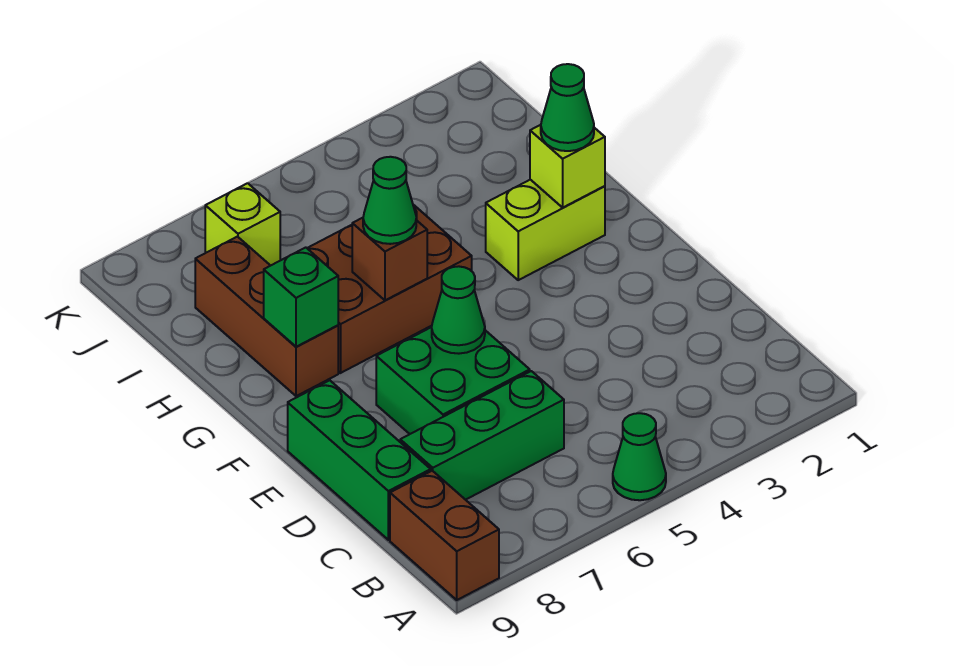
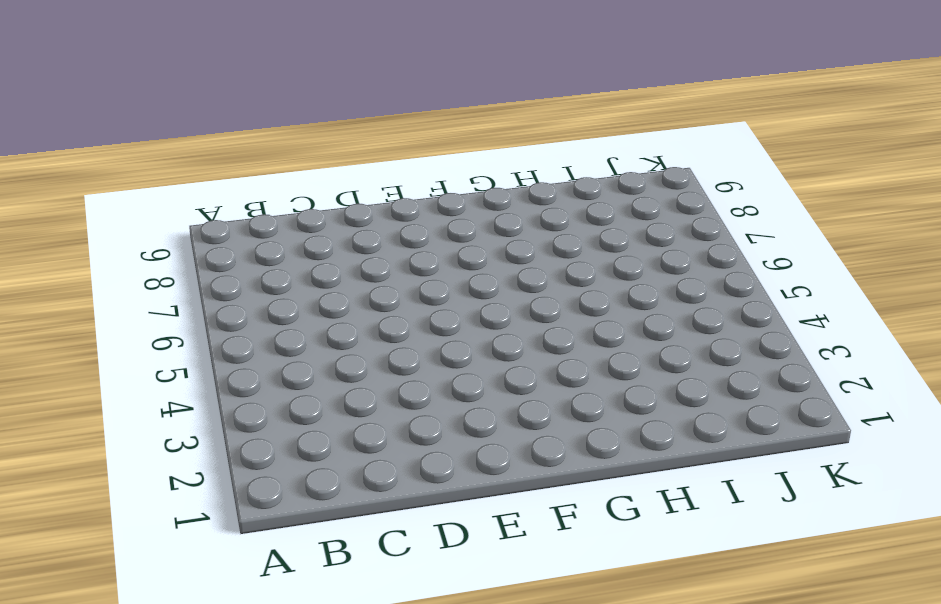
none -> green cone A5 level 1
none -> brown brick A9:B9 level 1
none -> green brick C6:C8 level 1

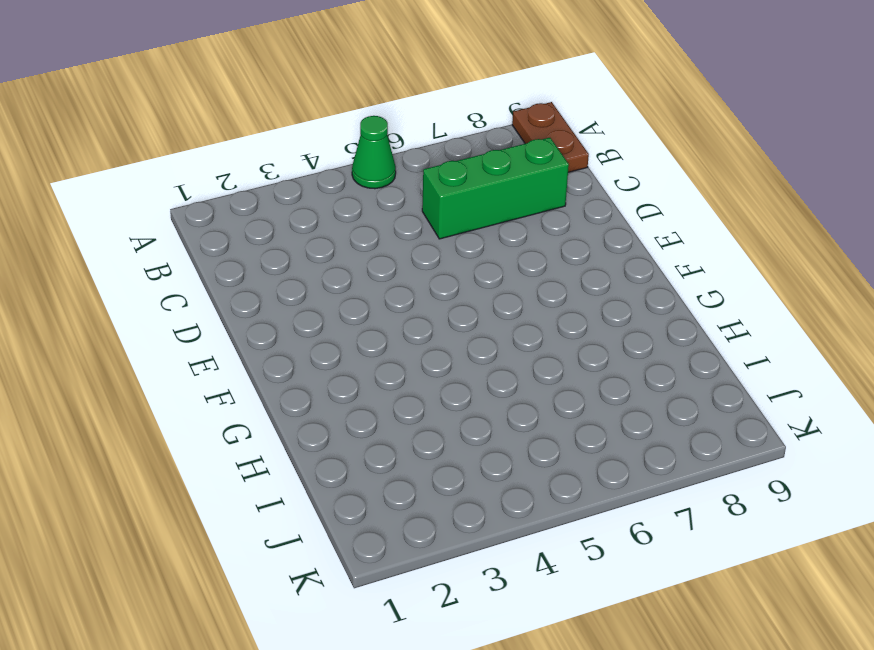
brown plate A9:B9 level 1 -> brown brick A9:B9 level 1
none -> green brick C9:E9 level 1
none -> green brick D6:E7 level 1
none -> lime brick G2:G3 level 1

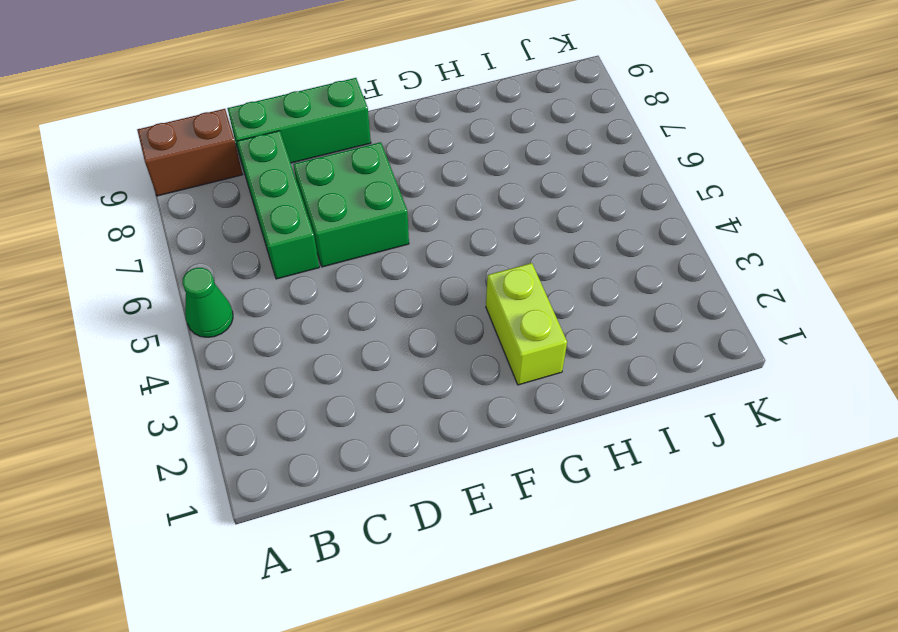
none -> brown brick G5:H7 level 1
none -> brown brick G8:I8 level 1
none -> lime brick J7 level 1

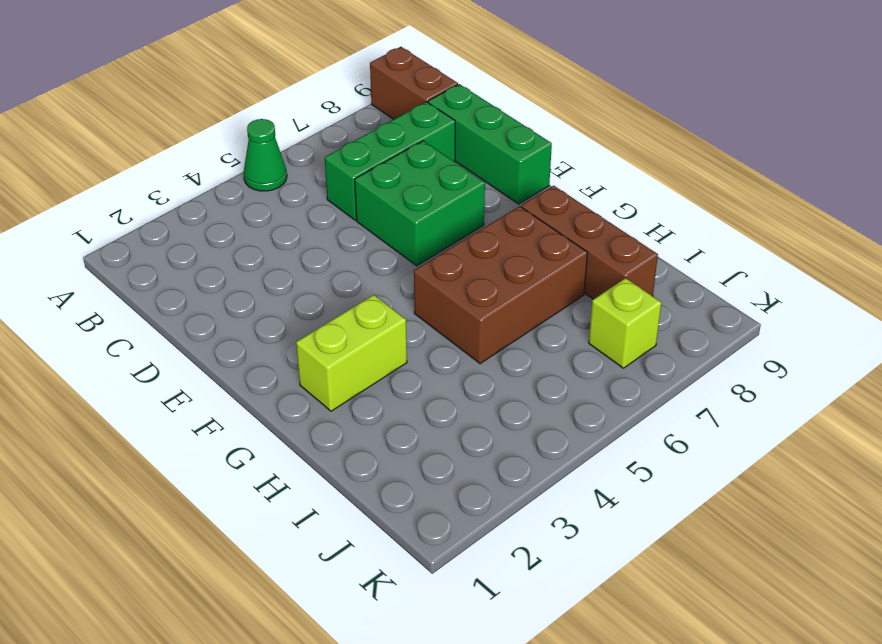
none -> green cone E6 level 2
none -> lime brick G2 level 2
none -> brown brick G6 level 2

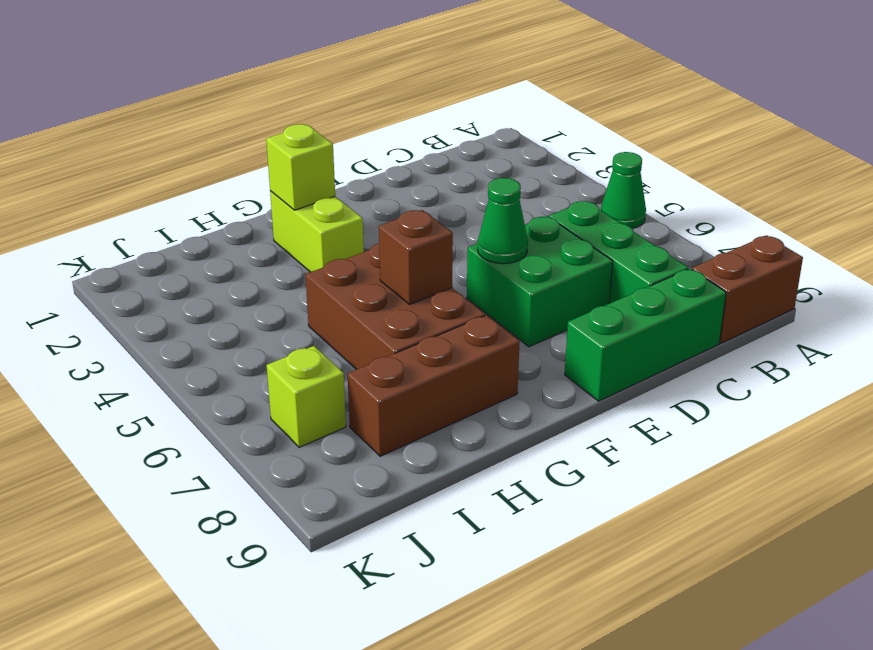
none -> green brick G8 level 2
none -> green cone G2 level 3
none -> green cone G6 level 3

